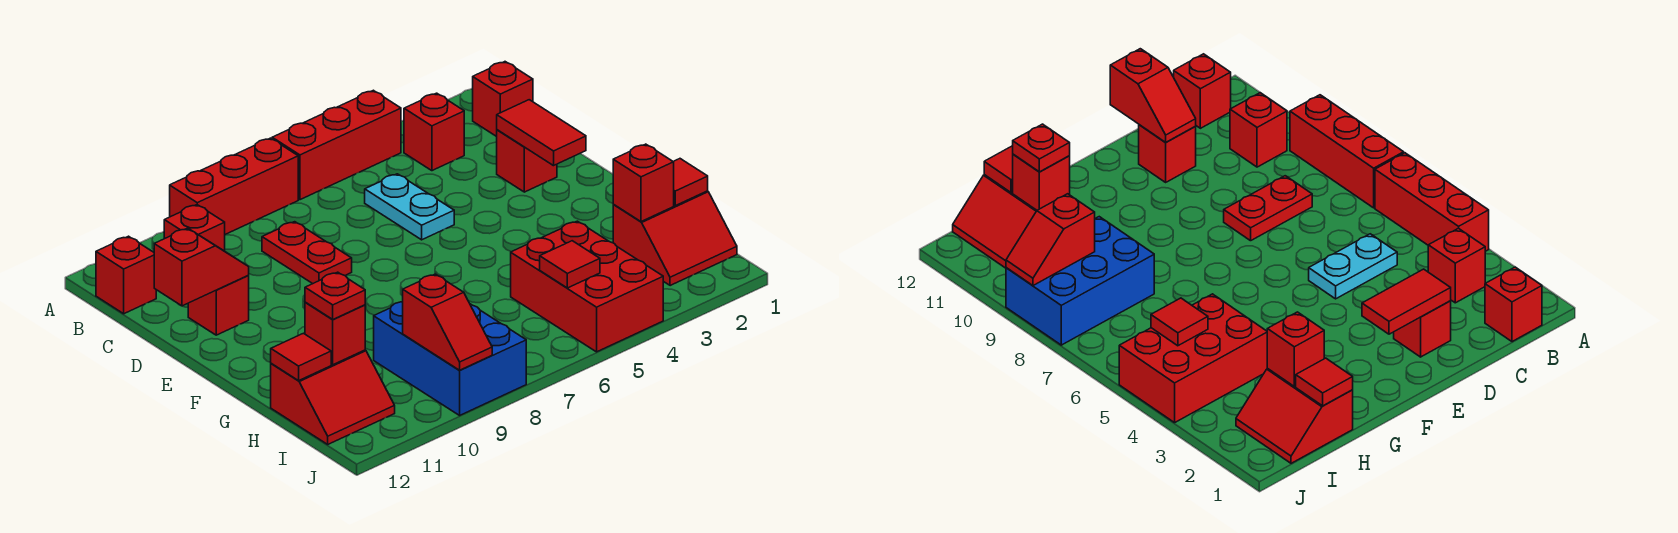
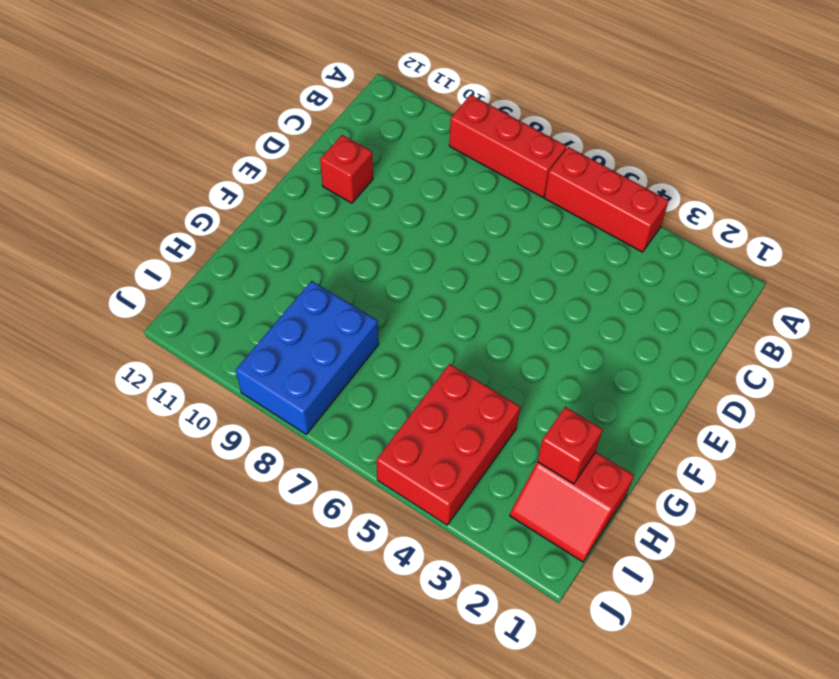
none -> red brick B1 level 1
none -> red brick B3 level 1
none -> red brick B10 level 1

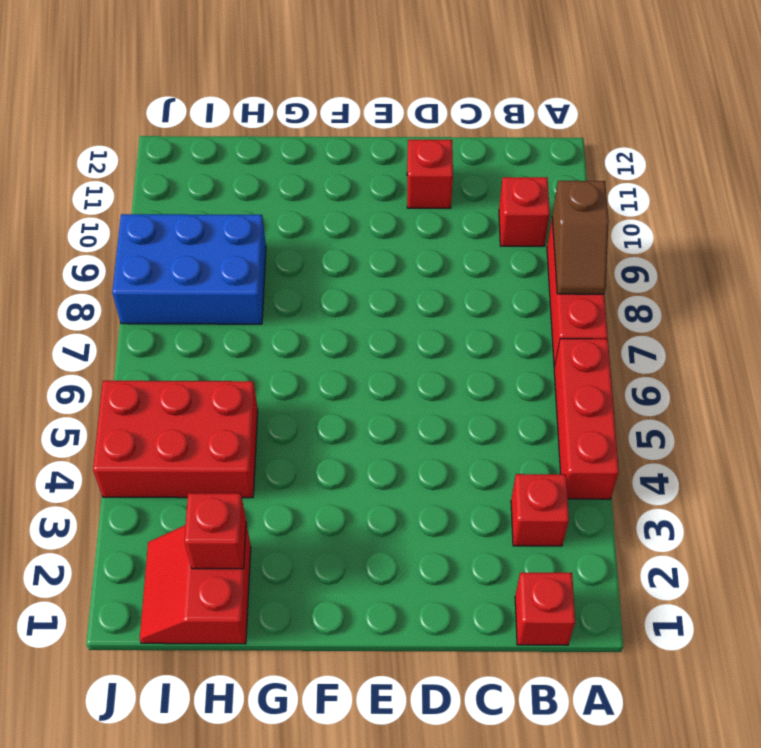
brown slope A8:A9 level 2 top 9 -> none
none -> red brick B12 level 1
none -> cyan plate C5:D5 level 1
none -> red plate C8:D8 level 1

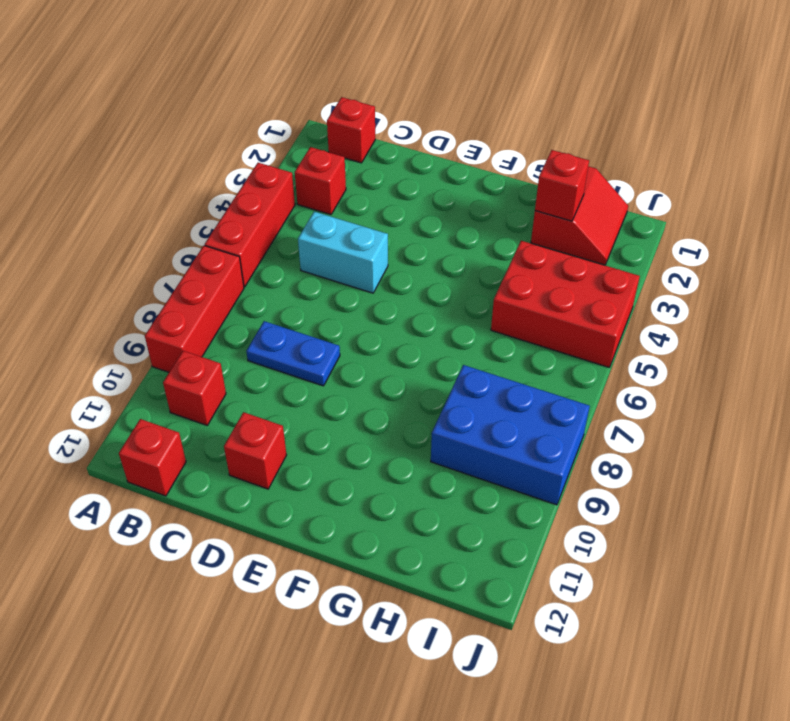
cyan brick C5:D5 level 1 -> cyan plate C5:D5 level 1
blue plate C8:D8 level 1 -> red plate C8:D8 level 1
none -> red brick D2 level 1
none -> red slope H11:I12 level 1 top H
none -> red tile D2:E2 level 2

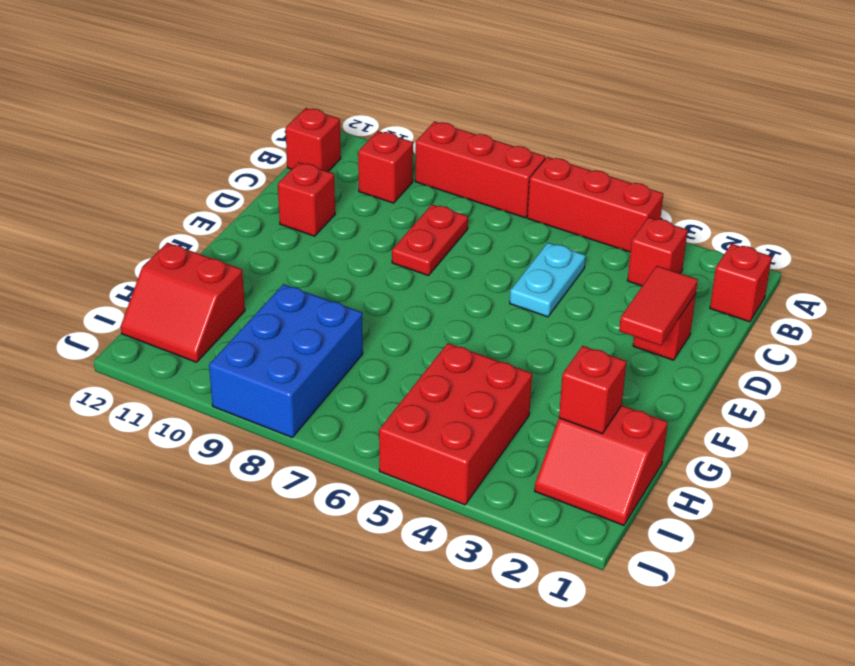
none -> red slope D11:D12 level 2 top 12
none -> red tile H1 level 2
none -> red brick H11 level 2

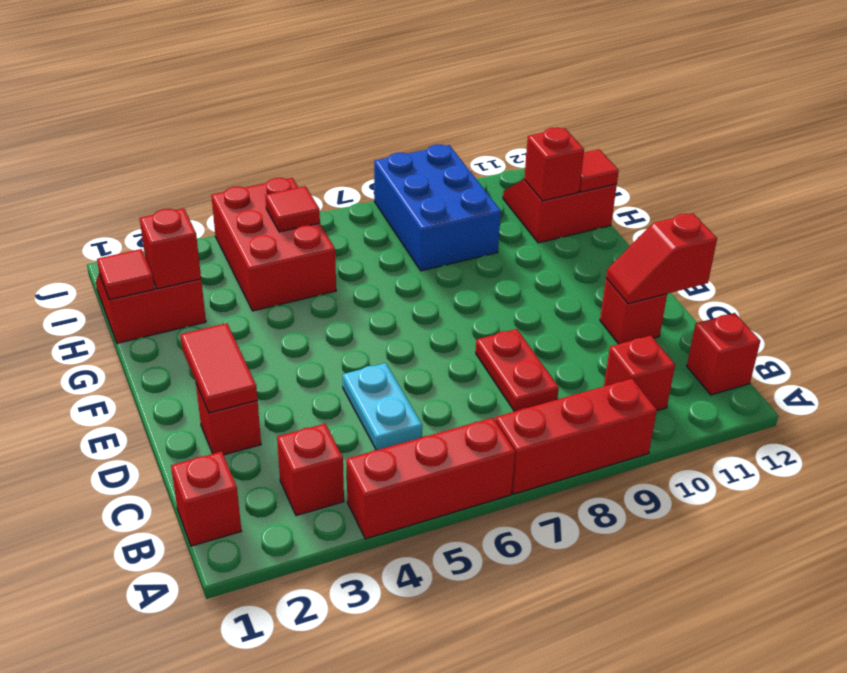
none -> red slope I9:J9 level 2 top I
none -> red plate H11 level 3

